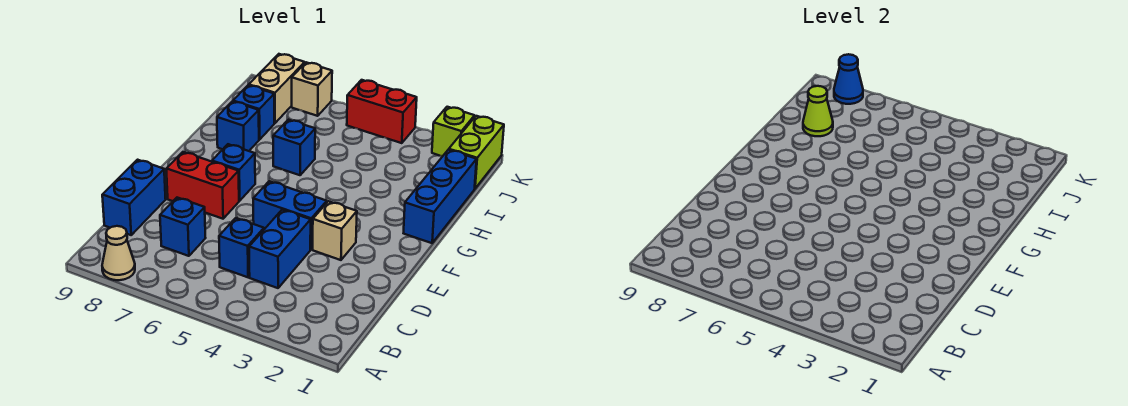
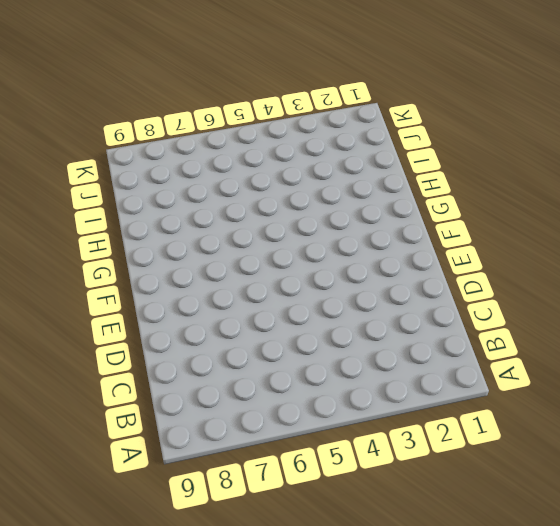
none -> tan cone A8 level 1
none -> blue brick C4:D4 level 1
none -> blue brick C5 level 1

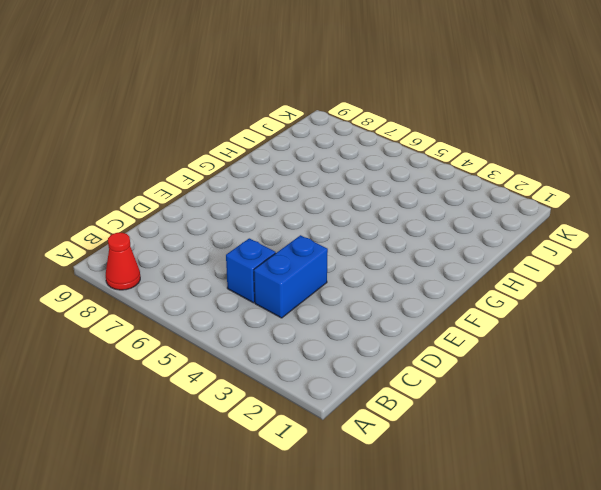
red cone A8 level 1 -> tan cone A8 level 1
none -> blue brick C7 level 1
none -> blue brick C9:D9 level 1
none -> tan brick E3 level 1

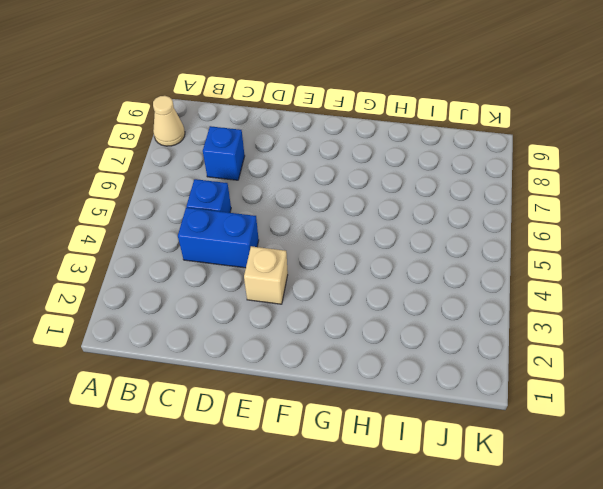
none -> blue brick C9:D9 level 1
none -> blue brick E4:E5 level 1
none -> red brick E7:E8 level 1

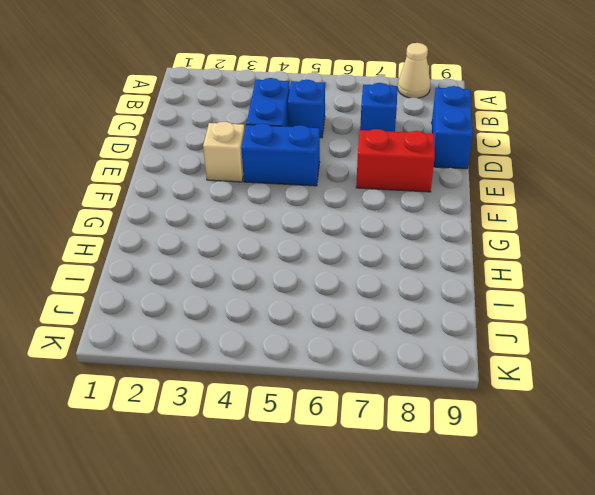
none -> blue brick F7 level 1
none -> blue brick G1:I1 level 1
none -> blue brick H6 level 1

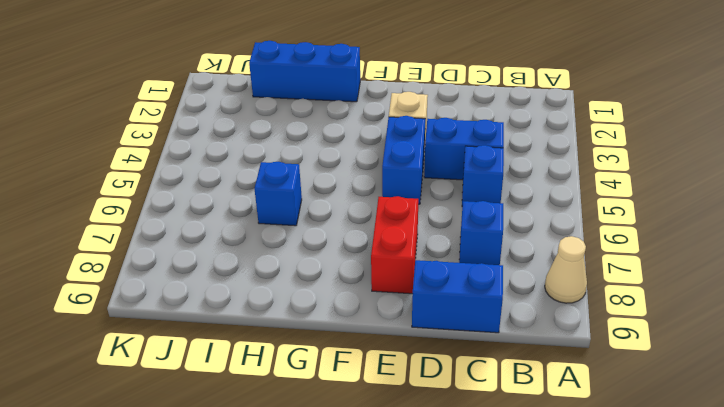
none -> blue brick F7 level 1
none -> blue brick H8 level 1
none -> blue brick I8 level 1

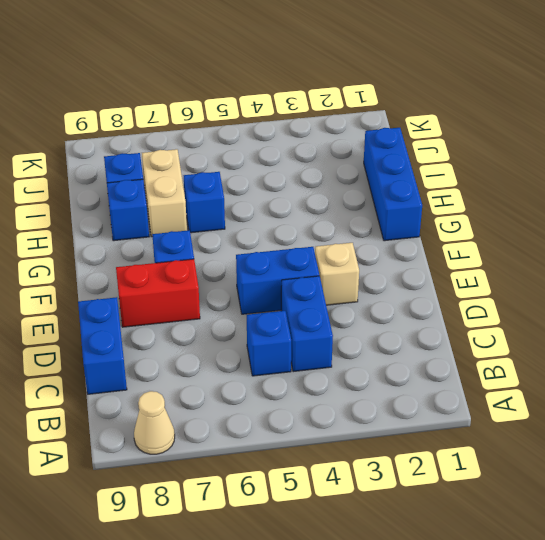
tan brick H7:I7 level 1 -> tan brick J8:K8 level 1
none -> blue brick C7 level 1
none -> lime brick J1:K1 level 1
none -> lime brick K2 level 1

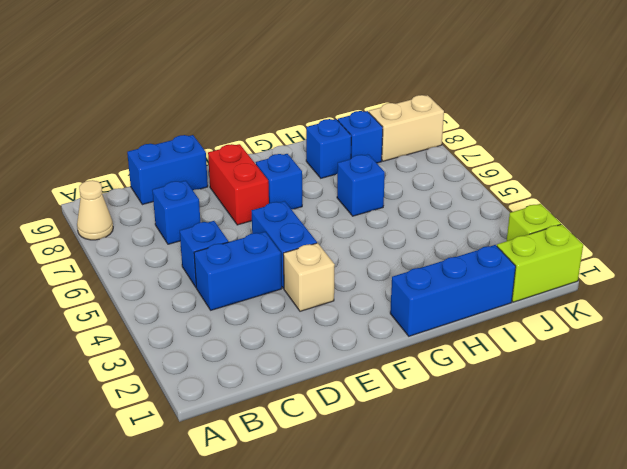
none -> red brick K4:K5 level 1
none -> tan brick K7 level 1
none -> lime cone I8 level 2

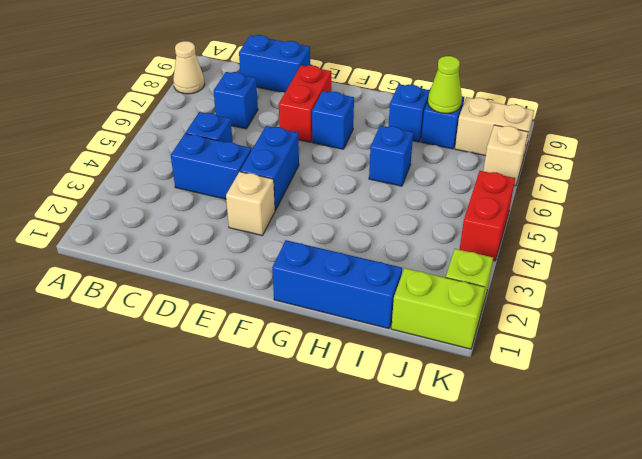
none -> blue cone K8 level 2

